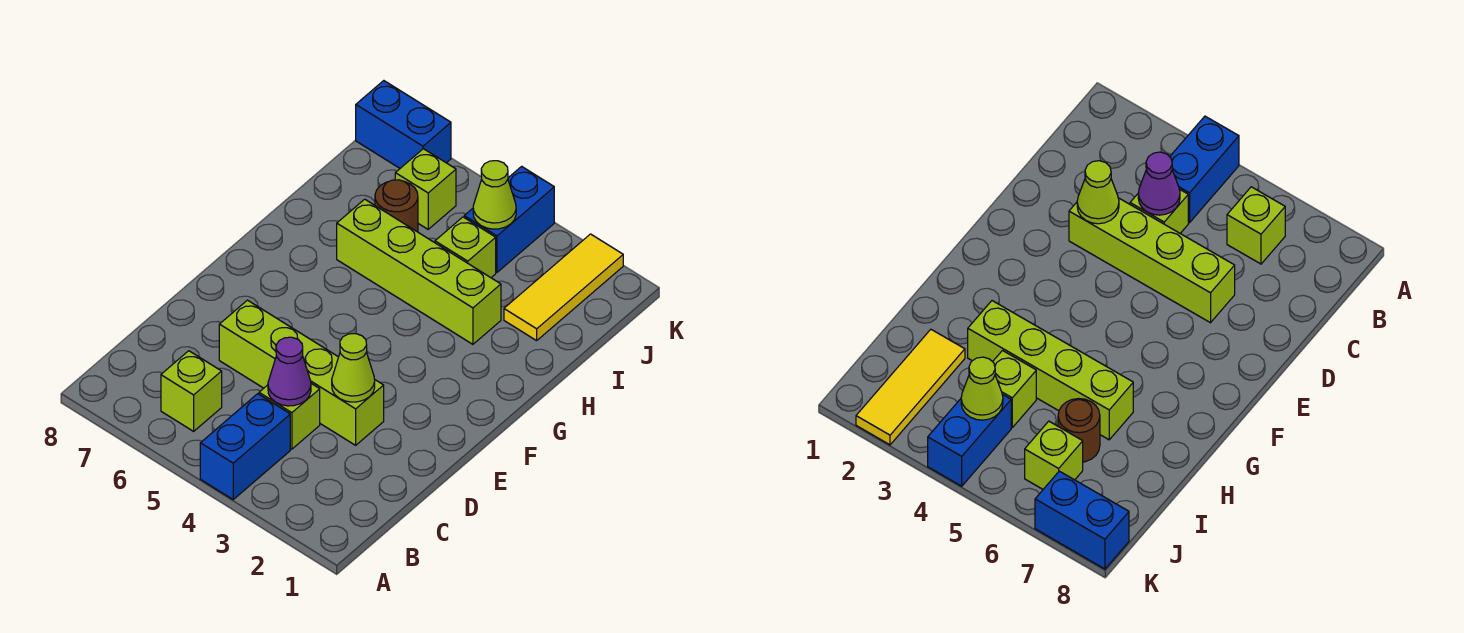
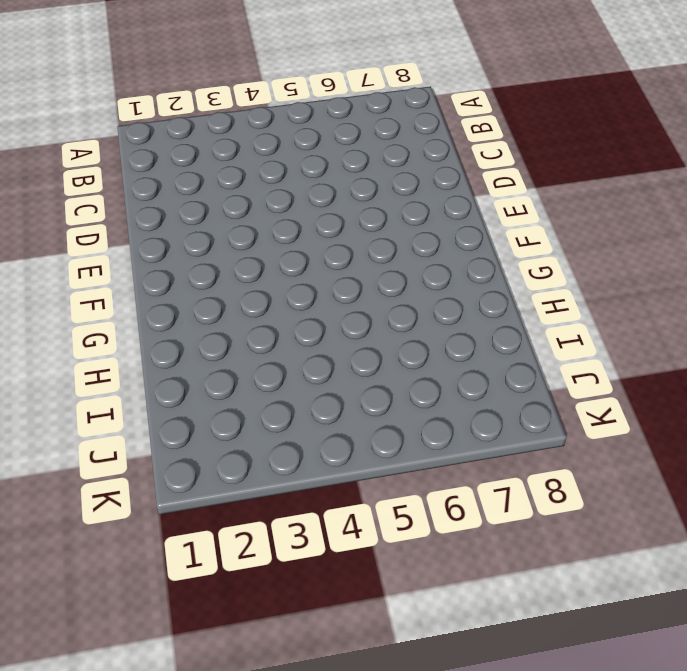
none -> blue brick A4:B4 level 1
none -> lime brick B6 level 1
none -> lime brick C4 level 1

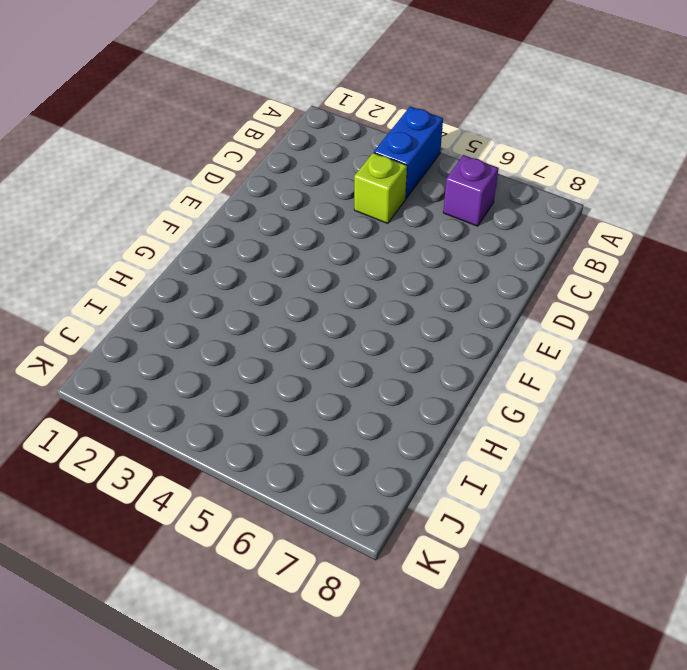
purple brick B6 level 1 -> lime brick B6 level 1
none -> lime brick D3:D6 level 1
none -> lime brick H3:H6 level 1
none -> yellow tile I2:K2 level 1

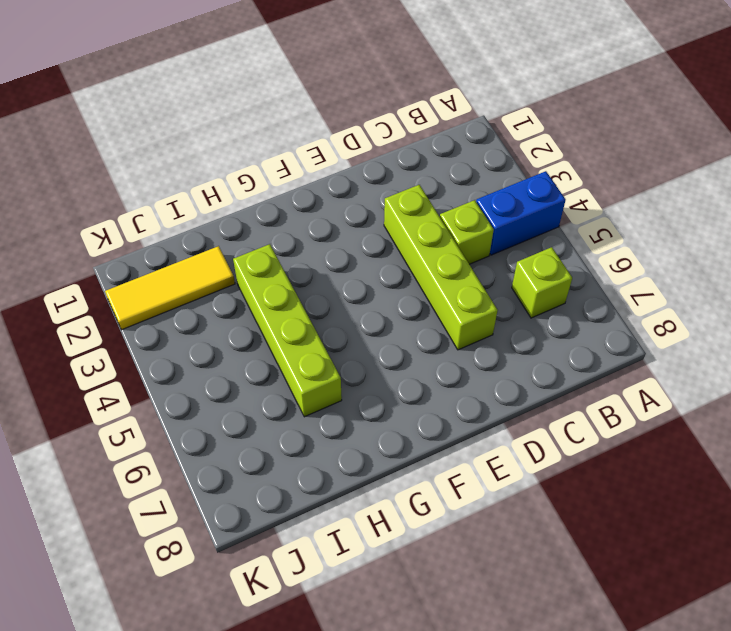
none -> lime brick I4 level 1
none -> brown round brick I6 level 1
none -> blue brick J4:K4 level 1

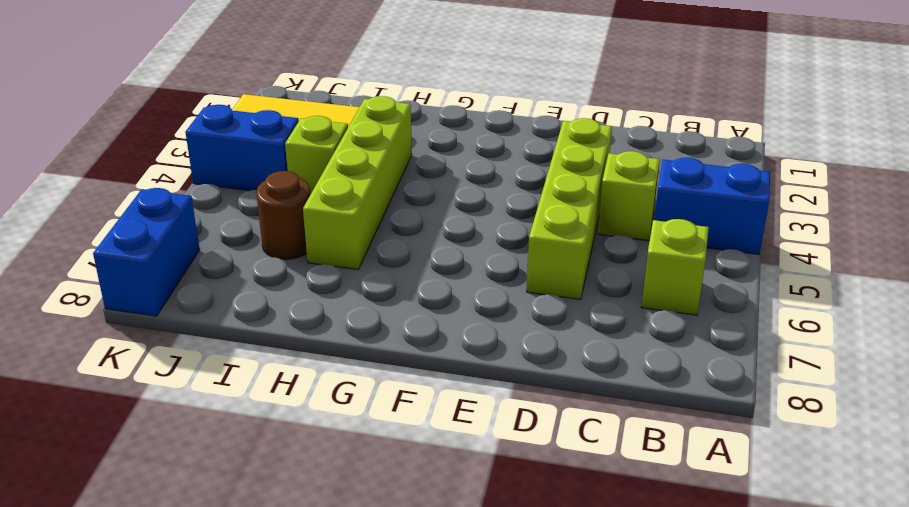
none -> lime brick J6 level 1
none -> purple cone C4 level 2
none -> lime cone D3 level 2

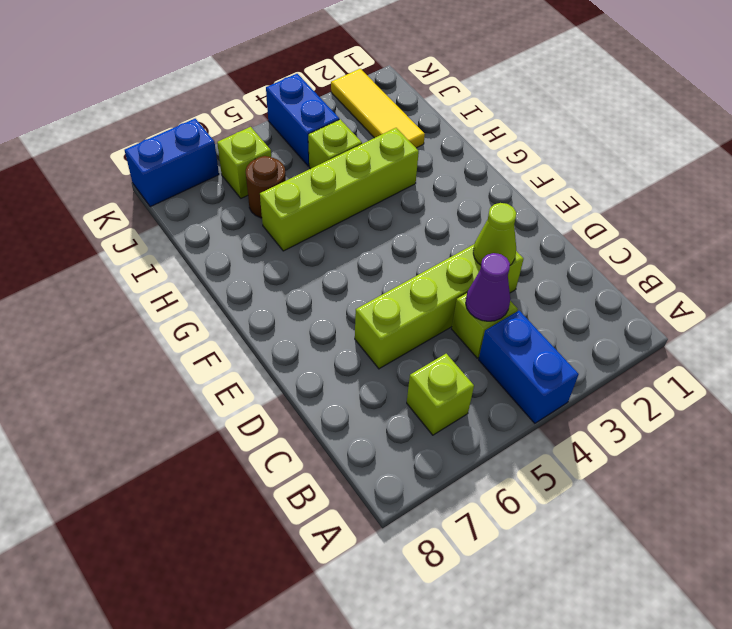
none -> lime cone J4 level 2

